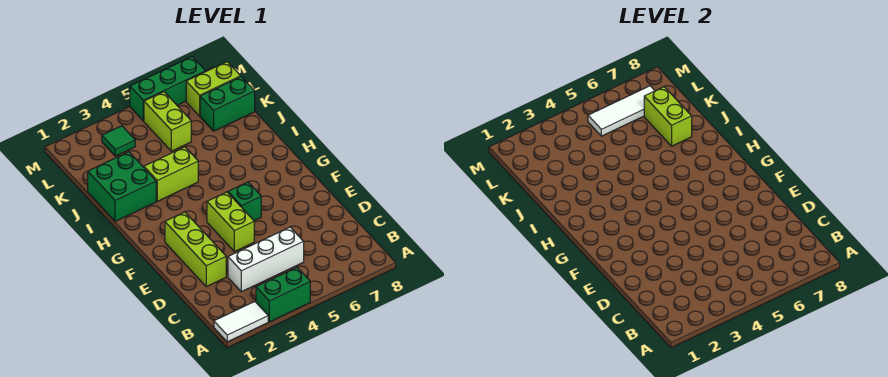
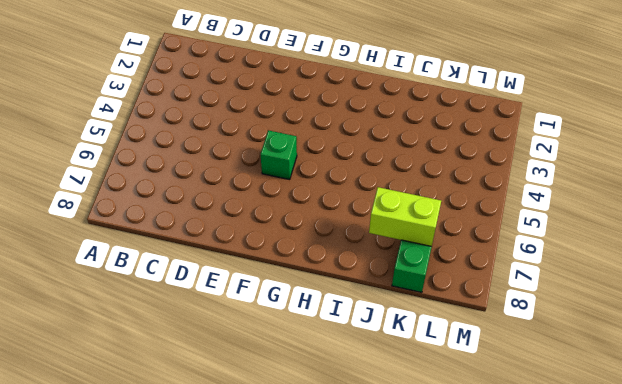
none -> white tile A1:A2 level 1
none -> green brick A3:A4 level 1
none -> white brick C3:C5 level 1

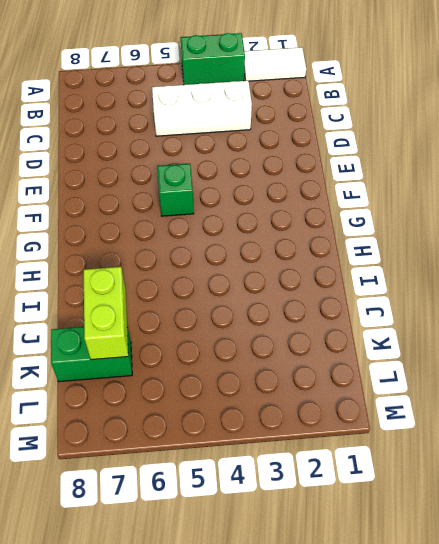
none -> lime brick D2:F2 level 1
none -> lime brick E4:F4 level 1
none -> green brick I1:J2 level 1

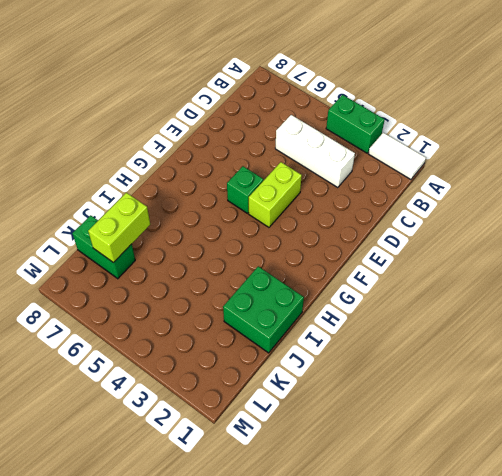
none -> lime brick D2:F2 level 1
none -> lime brick I3:I4 level 1
none -> lime brick K5:L5 level 1

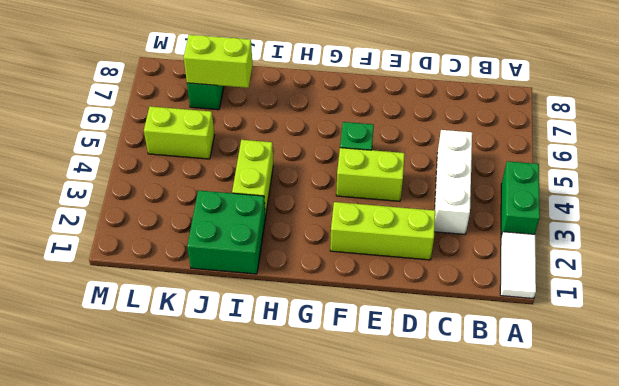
none -> green tile L3 level 1
none -> lime brick L7:L8 level 1
none -> green brick M5:M7 level 1

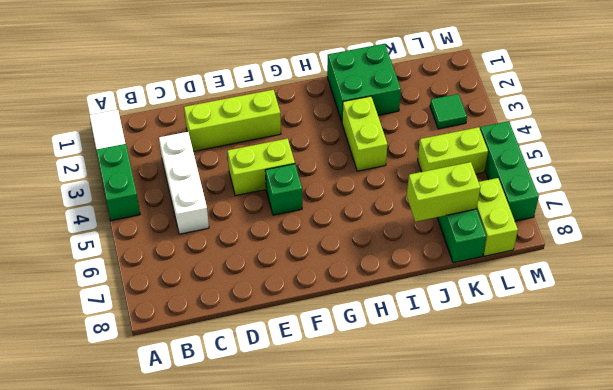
none -> white tile L5:L7 level 2

